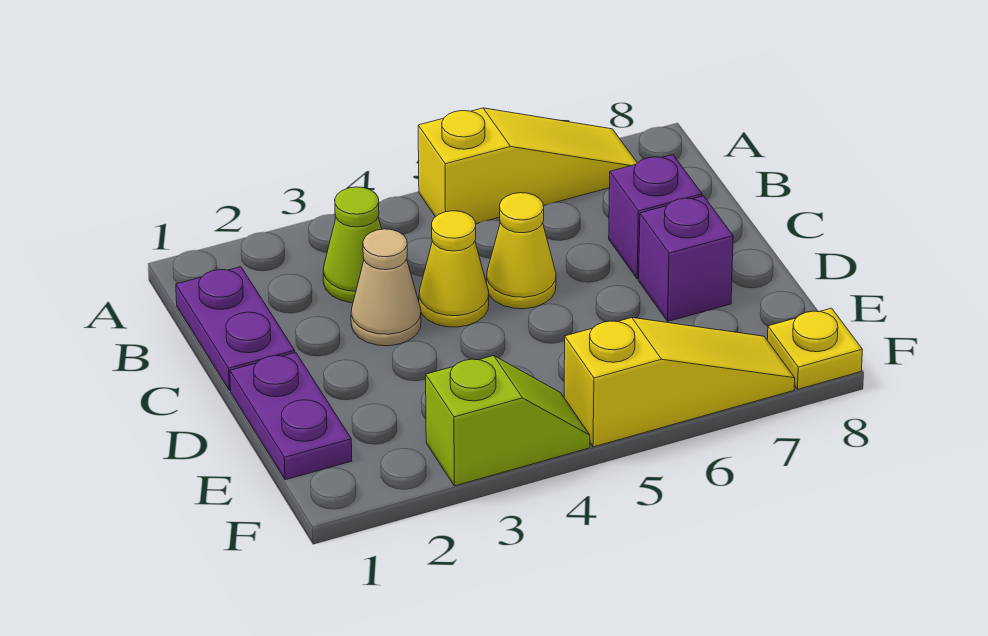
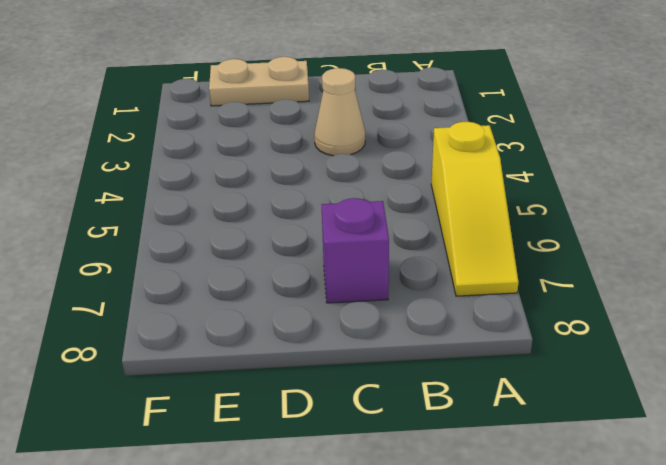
tan plate D1:E1 level 1 -> purple plate D1:E1 level 1
none -> purple plate B1:C1 level 1
none -> lime cone B3 level 1
none -> yellow cone C4 level 1

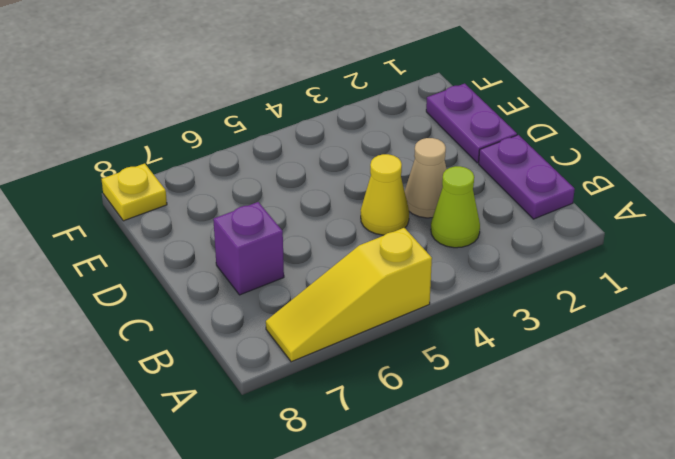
none -> yellow cone C5 level 1
none -> purple brick D7 level 1
none -> lime slope F3:F4 level 1 top 3

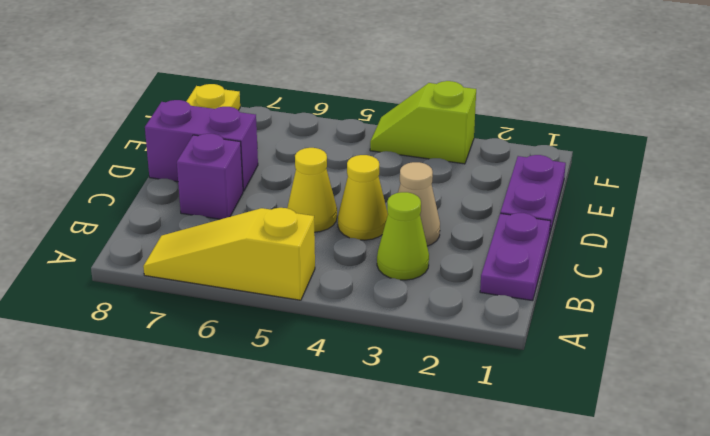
purple brick D7:D8 level 1 -> purple brick D7 level 1
none -> yellow slope F5:F7 level 1 top 5

